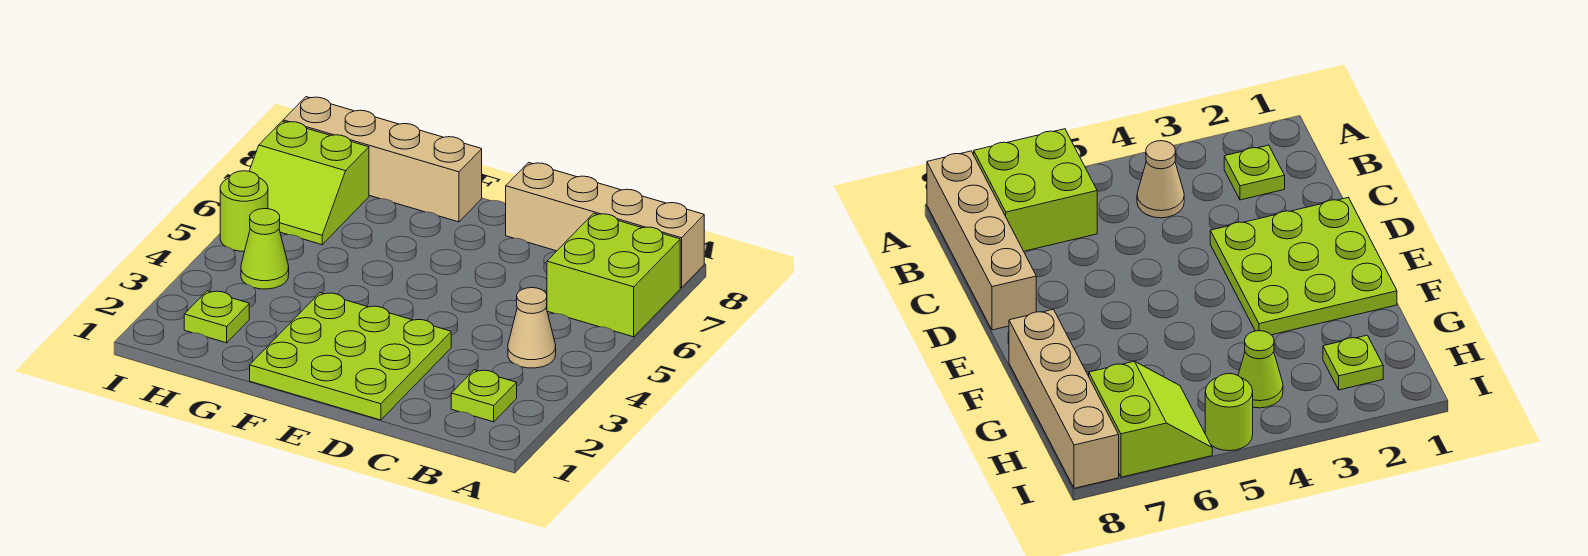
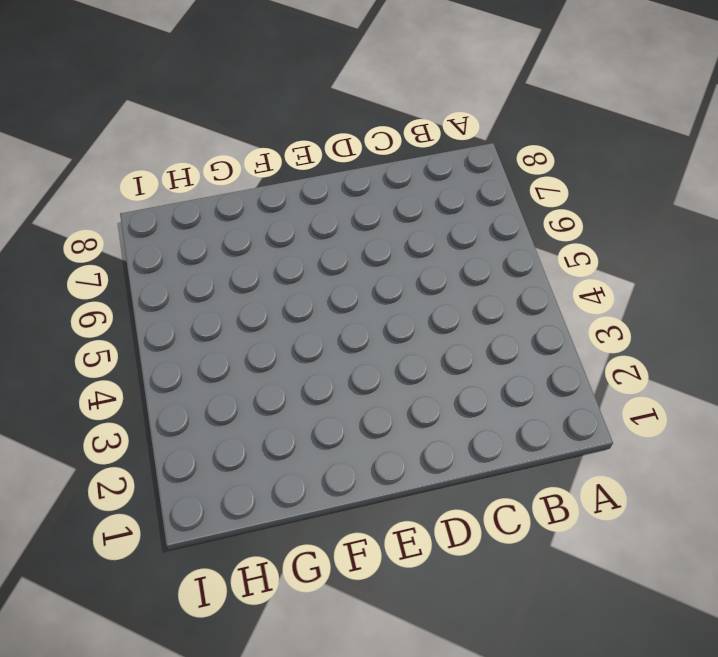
none -> lime brick A6:B7 level 1
none -> tan brick A8:D8 level 1

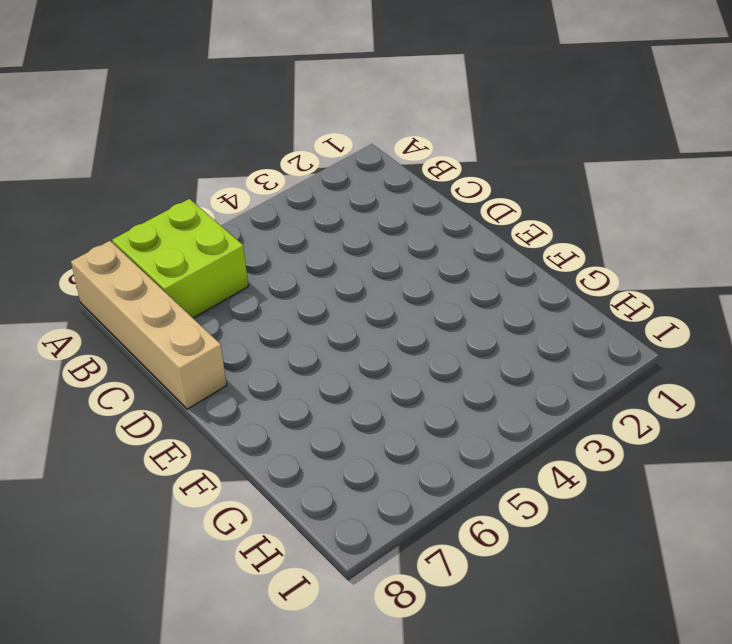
none -> lime plate B2 level 1
none -> tan cone B4 level 1

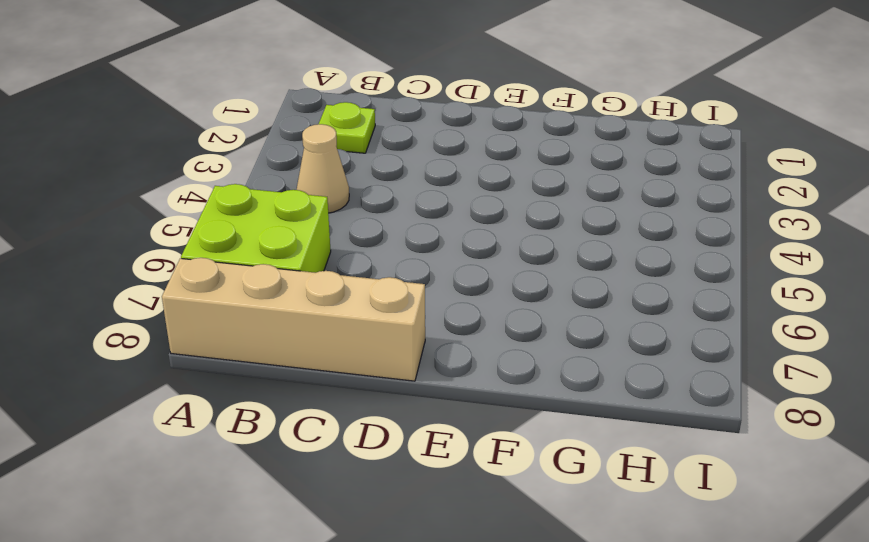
none -> lime plate D1:F3 level 1
none -> tan brick F8:I8 level 1

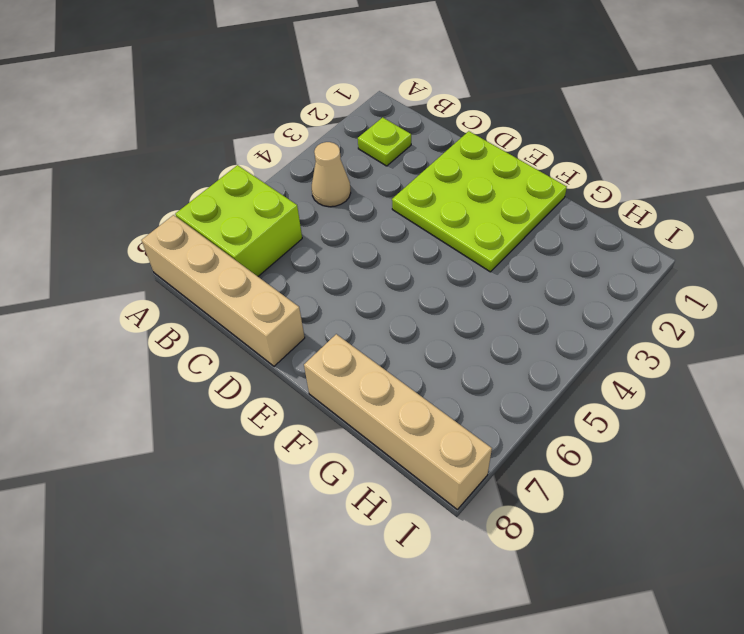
none -> lime plate H2 level 1
none -> lime cone H4 level 1

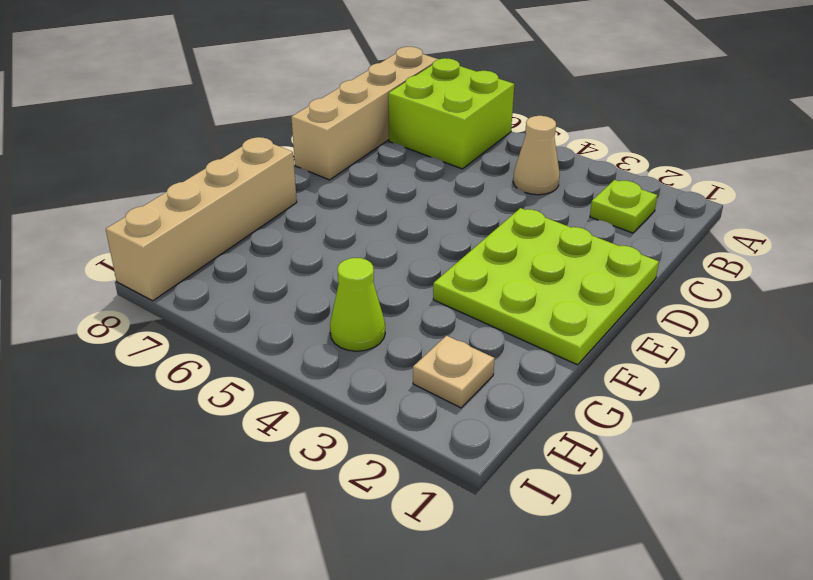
tan plate H2 level 1 -> lime plate H2 level 1
none -> lime slope H6:I7 level 1 top 7
none -> lime round brick I5 level 1

